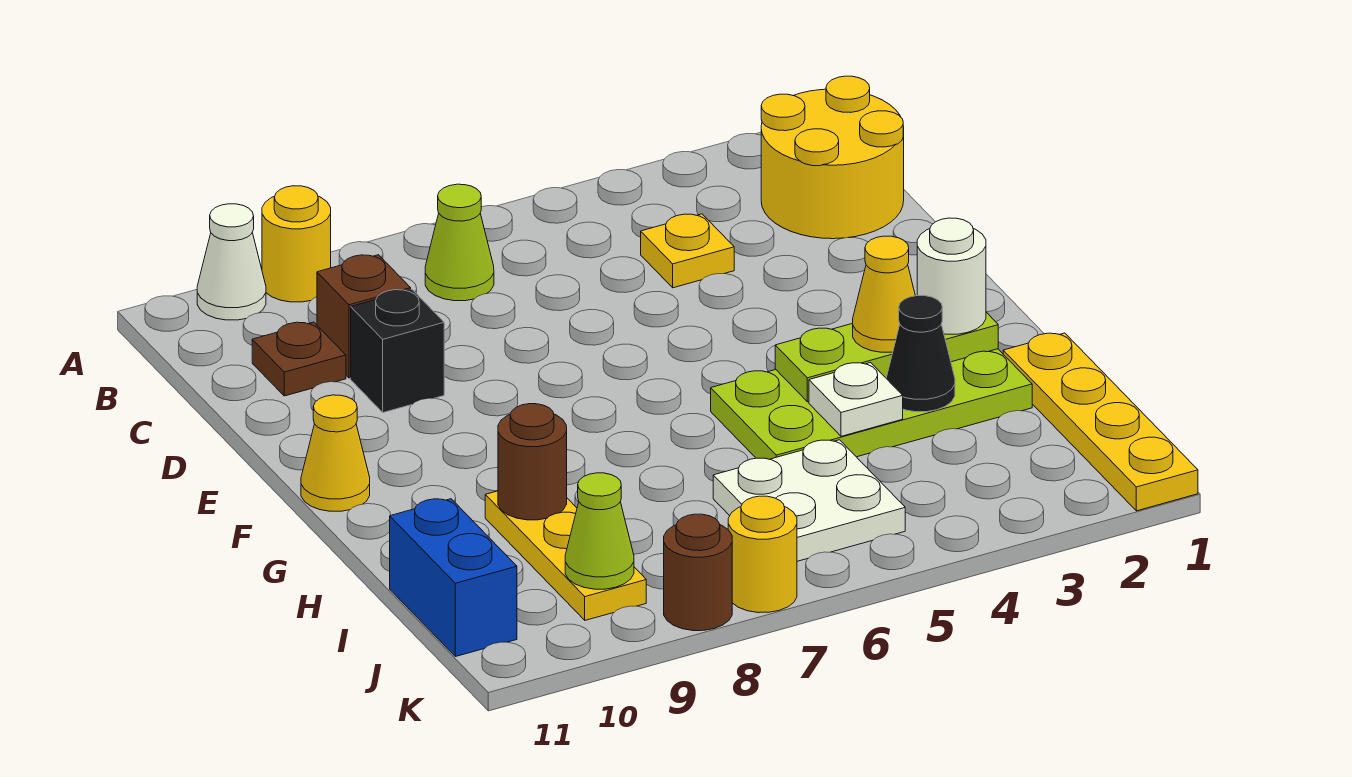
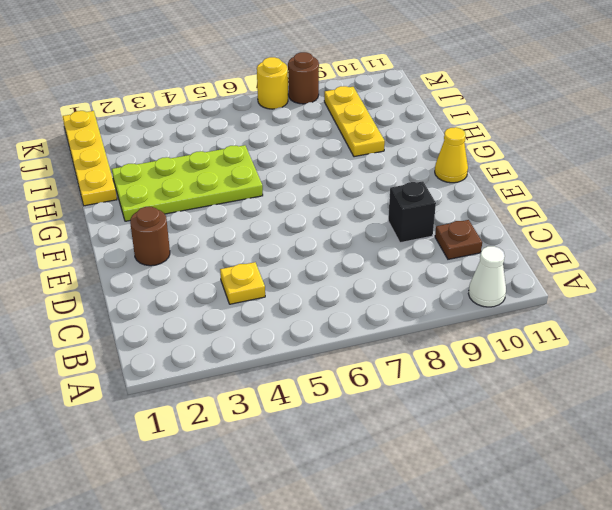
brown round brick E2 level 1 -> brown round brick H9 level 2
none -> yellow round brick A9 level 1
none -> yellow round brick B1:C2 level 1
none -> lime cone B7 level 1

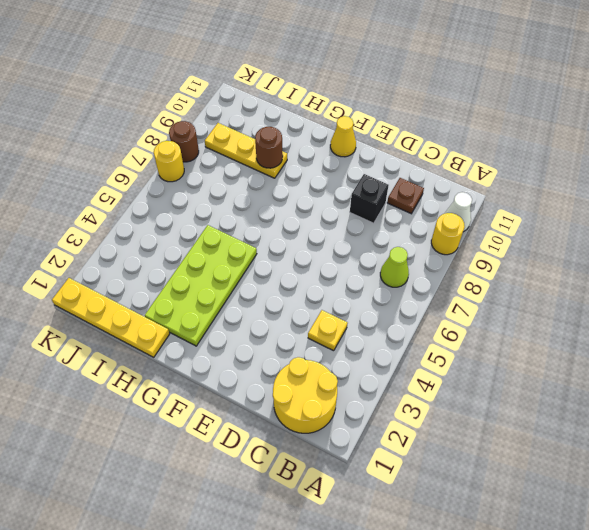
none -> brown brick C9 level 1
none -> white plate I5:J6 level 1
none -> blue brick I11:J11 level 1

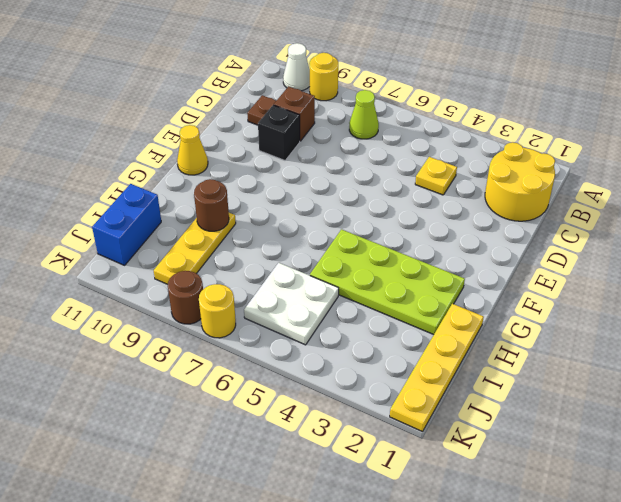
none -> lime plate G2:G4 level 2
none -> black cone H3 level 2
none -> white plate H4 level 2

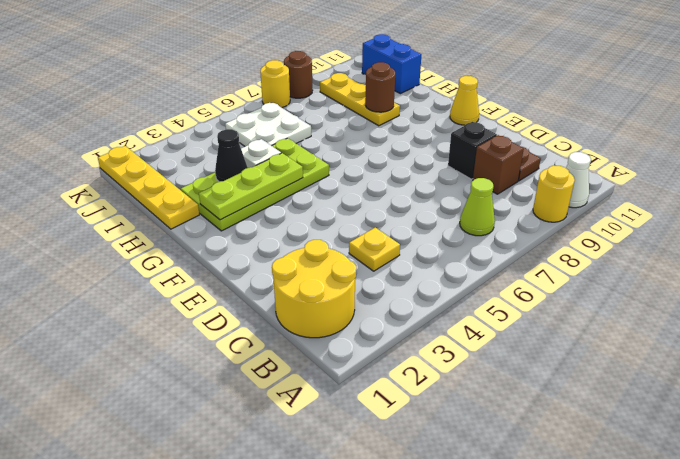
none -> lime cone J9 level 2
none -> white round brick G2 level 3
none -> yellow cone G3 level 3

